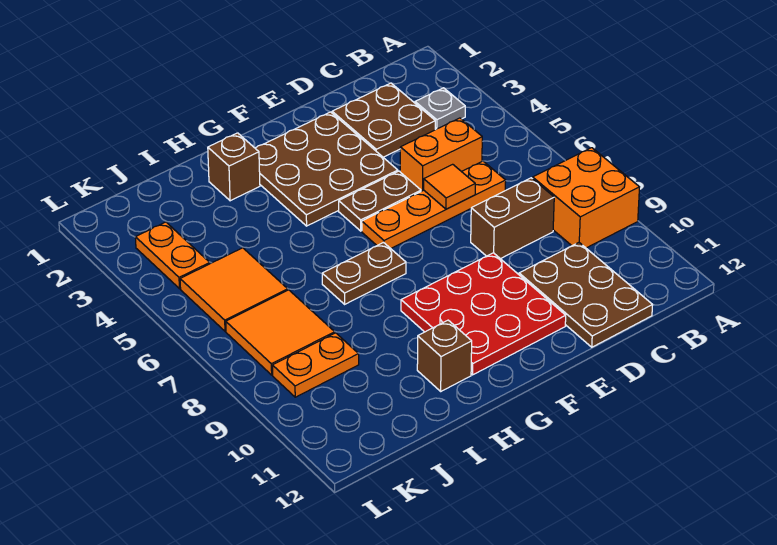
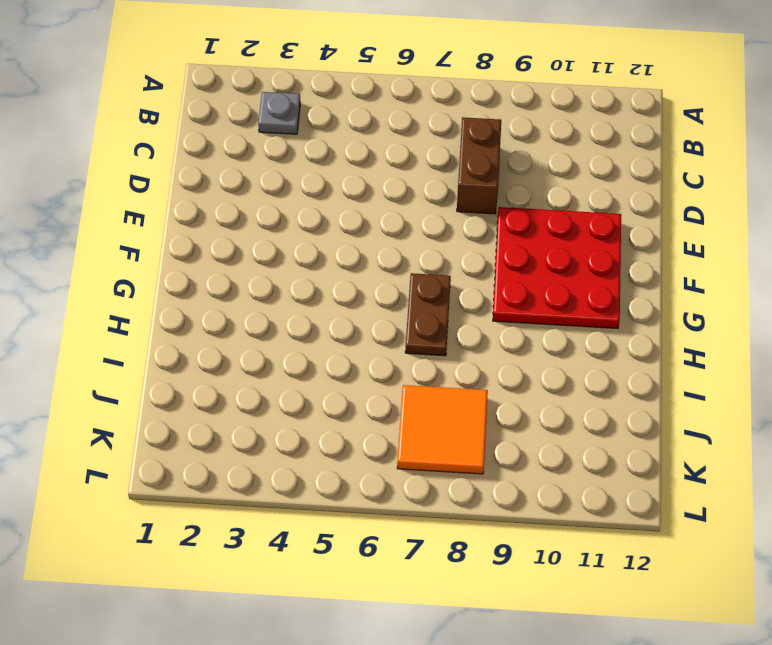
none -> orange brick A8:B9 level 1
none -> brown plate C2:D3 level 1
none -> orange brick C5:D5 level 1

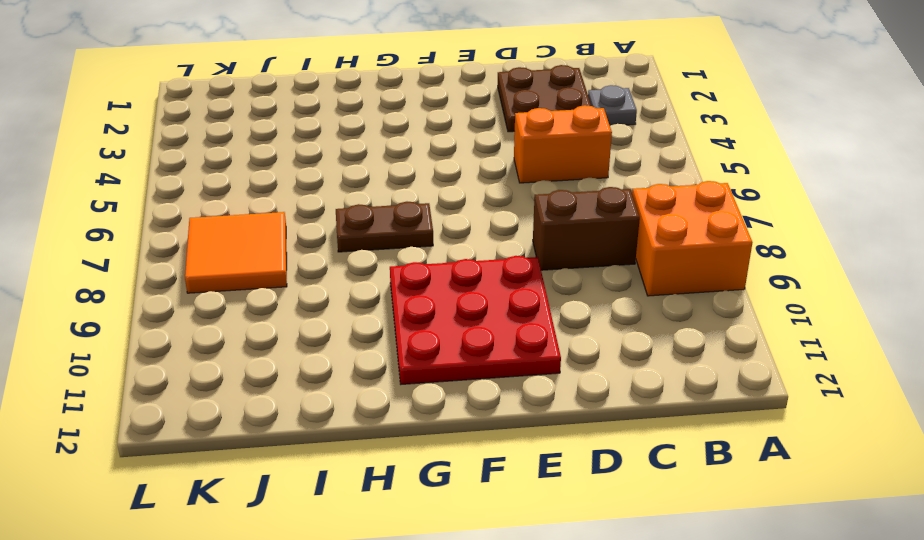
none -> orange plate C6:F6 level 1
none -> brown plate C10:D12 level 1
none -> brown plate E2:G4 level 1

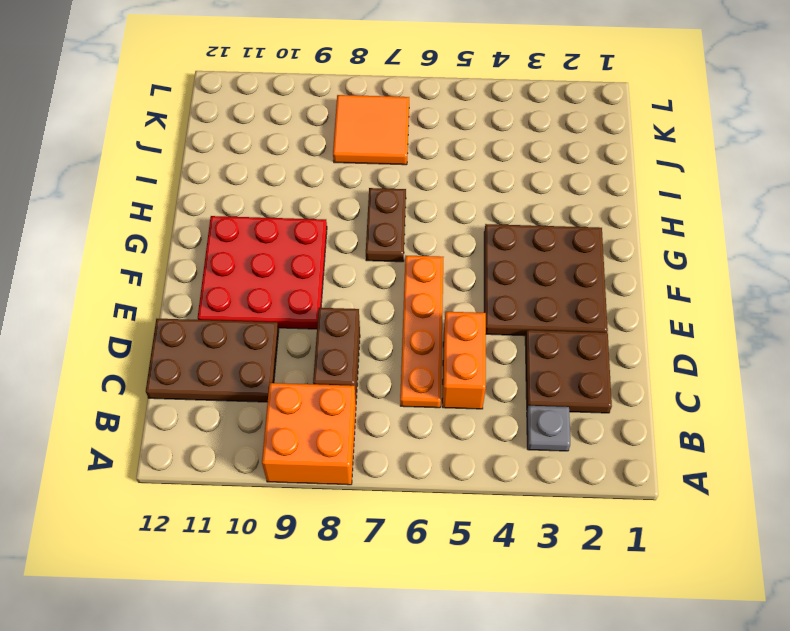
none -> brown plate E5:F5 level 1
none -> brown brick H2 level 1
none -> brown brick H11 level 1

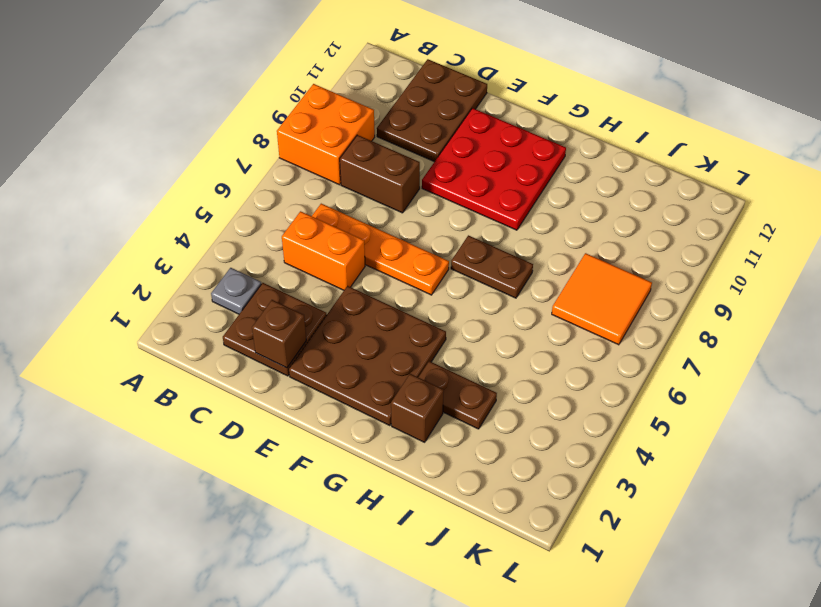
brown brick D2 level 2 -> brown brick H11 level 1
brown plate H3:I3 level 1 -> brown plate E5:F5 level 1
none -> orange tile J5:K6 level 1
none -> orange plate J9:K9 level 1
none -> orange plate K3:K4 level 1

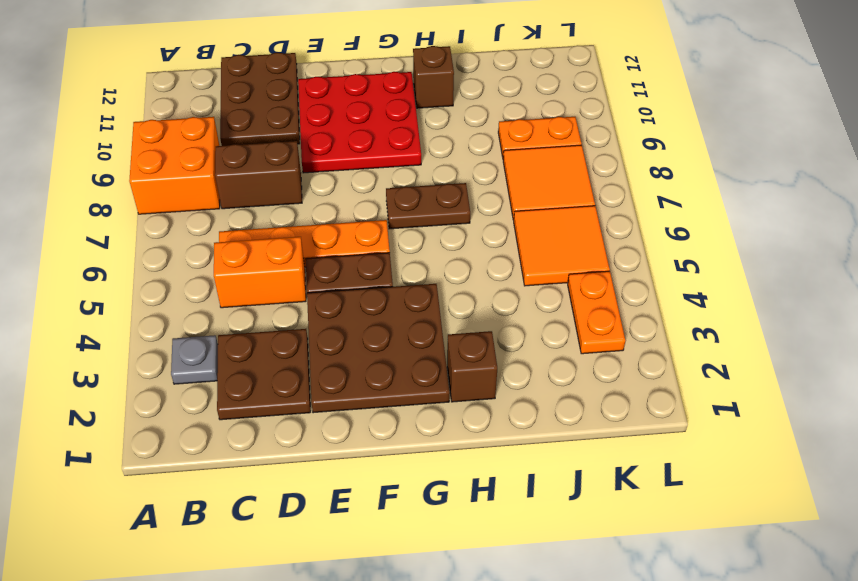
none -> orange tile D6 level 2

